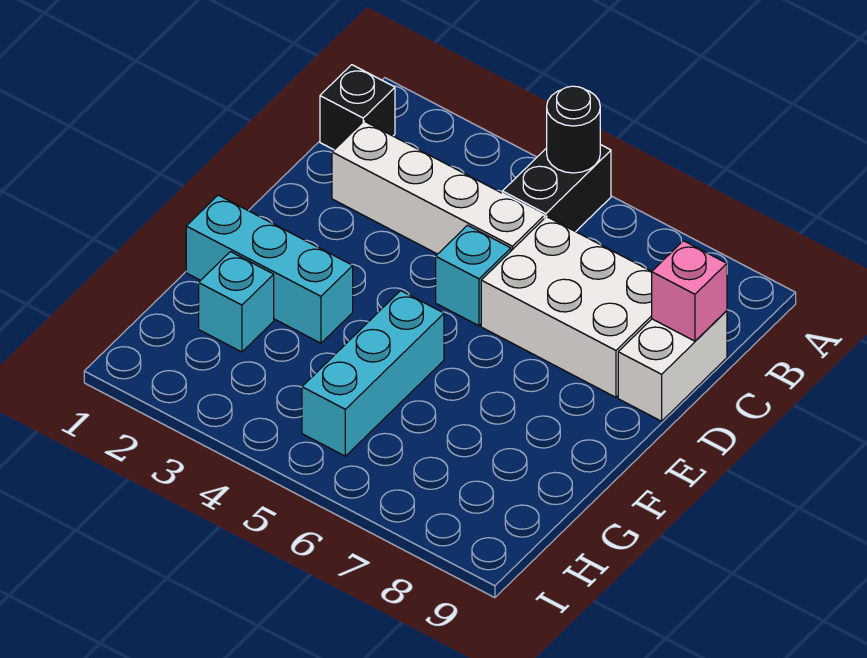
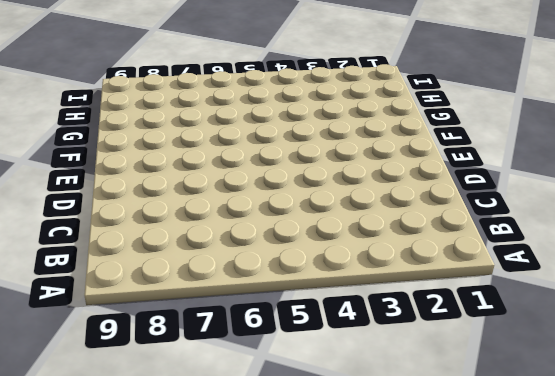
none -> black brick A5:B5 level 1
none -> black brick B1 level 1

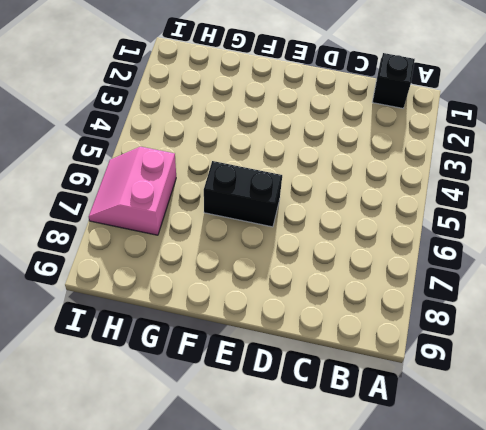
black brick E6:F6 level 1 -> black brick A5:B5 level 1
pink slope H6:I7 level 1 top H -> none
none -> white brick C2:C5 level 1
none -> white brick C6:D8 level 1

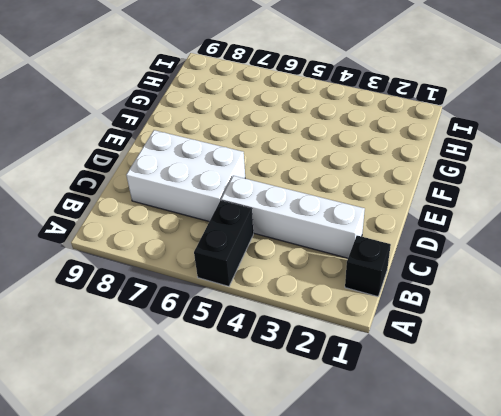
none -> white brick C9:D9 level 1
none -> cyan brick D5 level 1

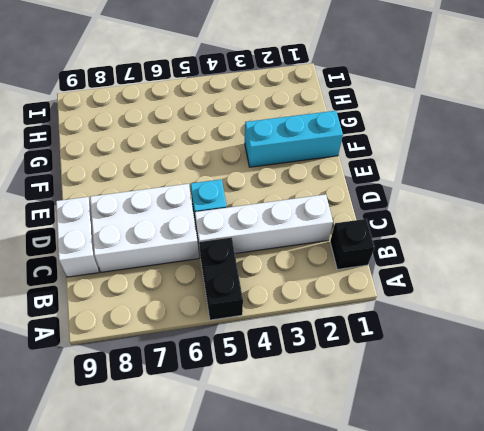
none -> cyan brick F5:H5 level 1
none -> cyan brick G2 level 1

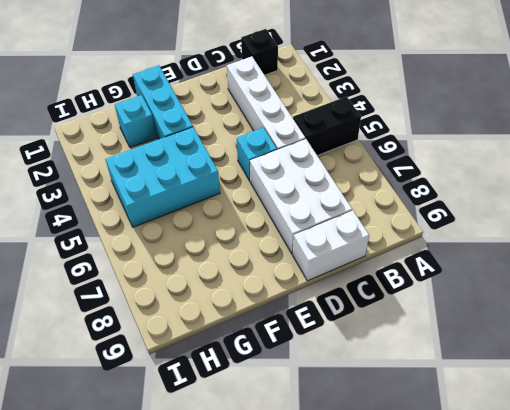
cyan brick F4:H5 level 1 -> cyan brick F5:H5 level 1
none -> black round brick A5 level 2
none -> pink brick C9 level 2

